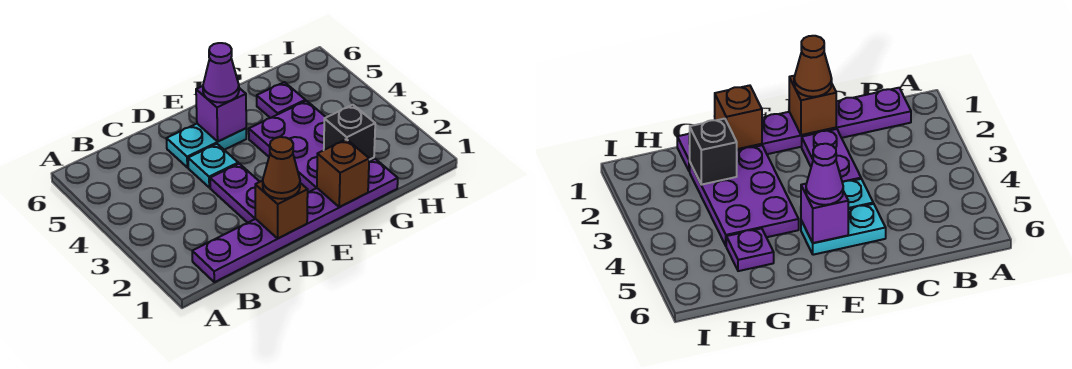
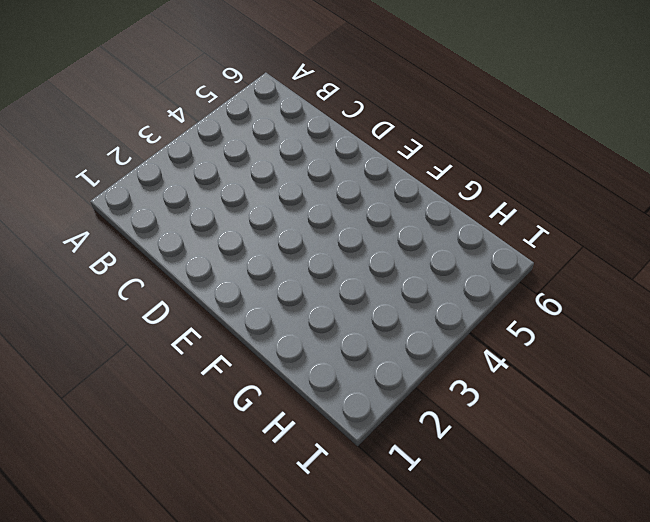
none -> purple plate B1:G1 level 1
none -> purple plate D2:D3 level 1
none -> cyan plate D4 level 1

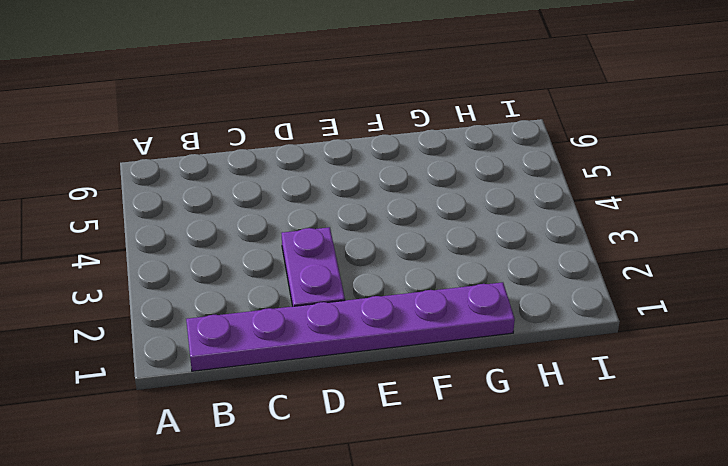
none -> cyan plate D4 level 1
none -> cyan plate D5:E5 level 1
none -> purple plate F2:G4 level 1

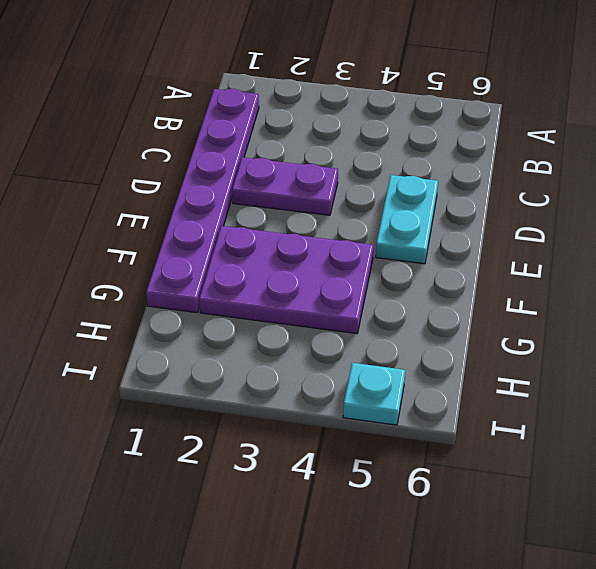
cyan plate I5 level 1 -> cyan plate D4 level 1
none -> purple plate G5 level 1
none -> brown brick D1 level 2
none -> purple brick E5 level 2

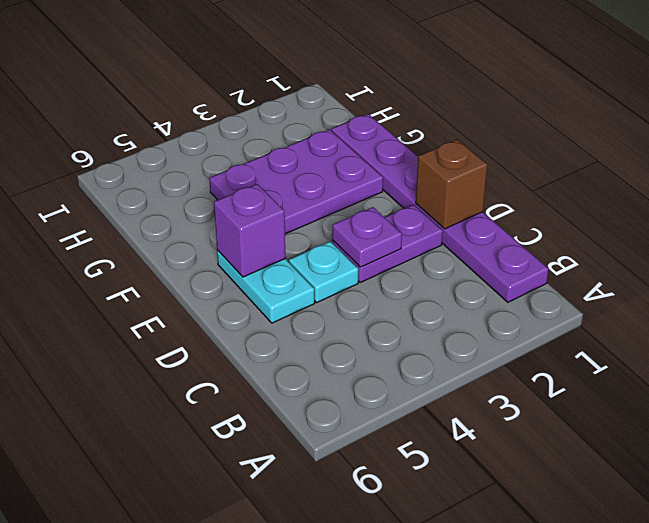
purple plate D3 level 2 -> purple plate G5 level 1
none -> brown brick F1 level 2
none -> black brick G2 level 2
none -> brown cone D1 level 3

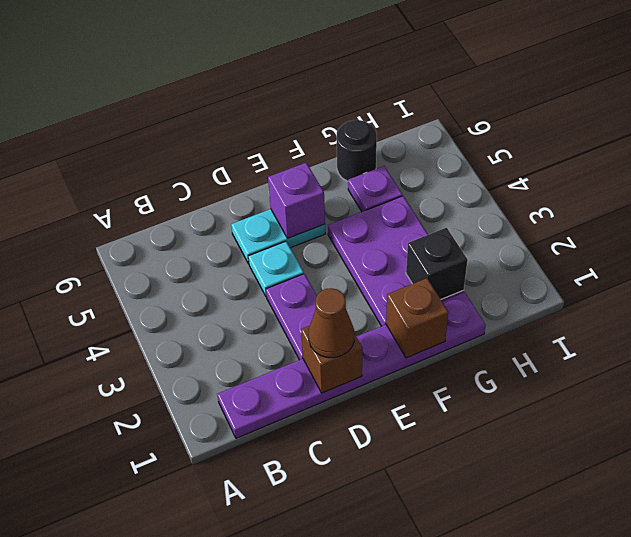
black round brick G6 level 1 -> none
none -> purple cone E5 level 3

